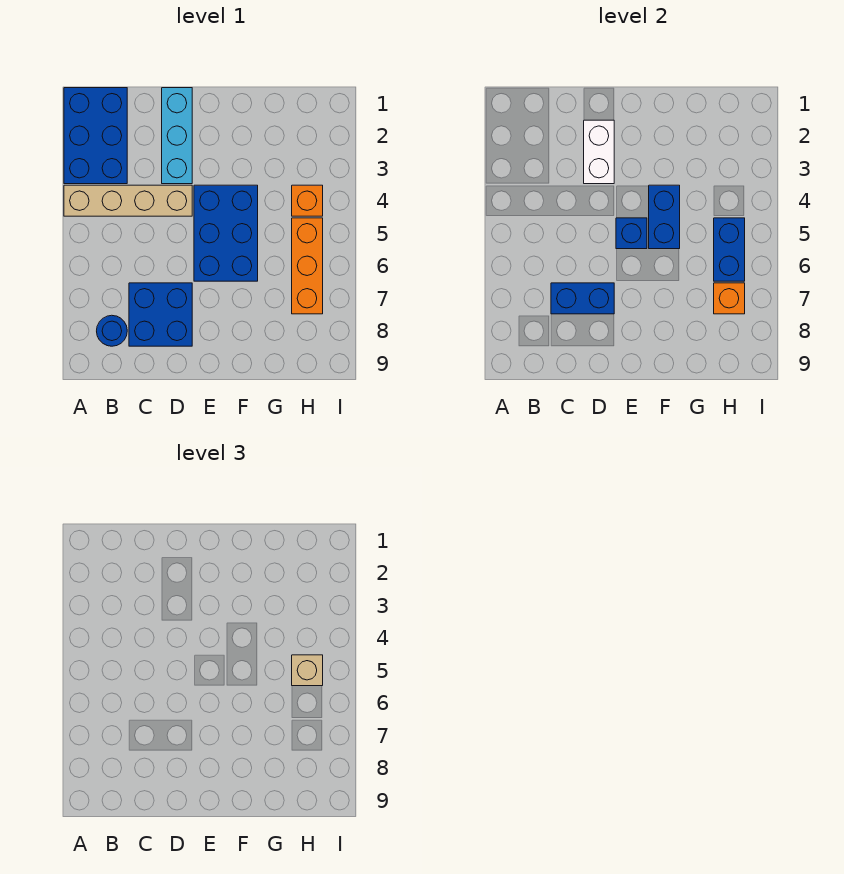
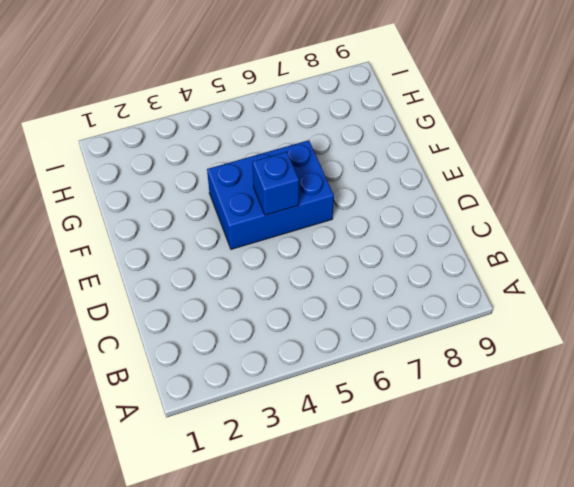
none -> blue brick A1:B3 level 1
none -> tan brick A4:D4 level 1
none -> blue round brick B8 level 1

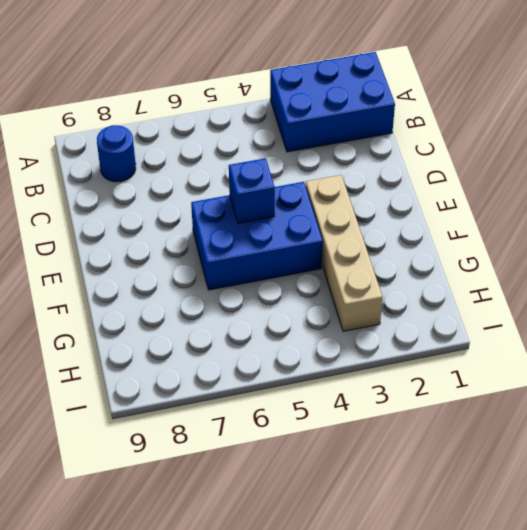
tan brick E3:H3 level 1 -> tan brick A4:D4 level 1
none -> blue brick C7:D8 level 1
none -> cyan brick D1:D3 level 1
none -> orange brick H4 level 1

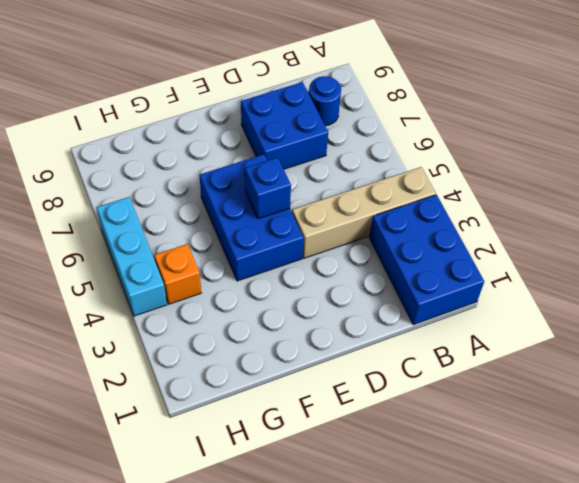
cyan brick I4:I6 level 1 -> cyan brick D1:D3 level 1
none -> orange brick H5:H7 level 1
none -> blue brick C7:D7 level 2
none -> white brick D2:D3 level 2

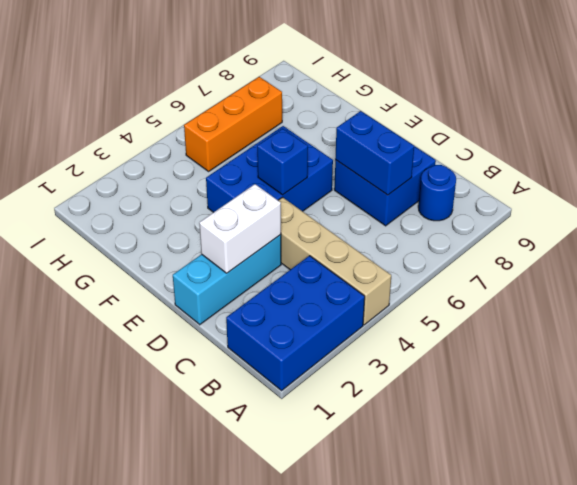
none -> orange brick H4 level 1
none -> blue brick F4:F5 level 2
none -> blue brick H5:H6 level 2

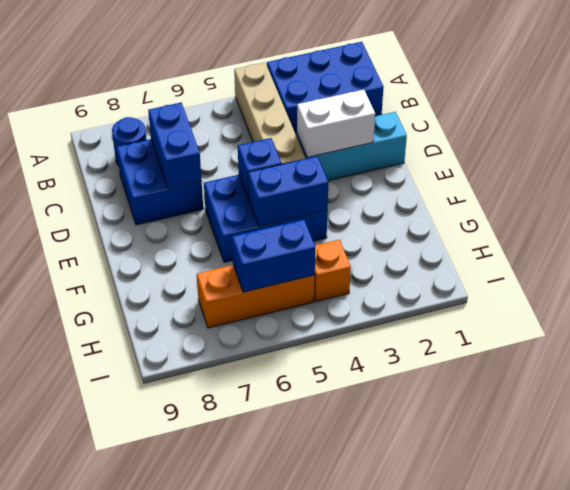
none -> orange brick H7 level 2
none -> tan brick H5 level 3

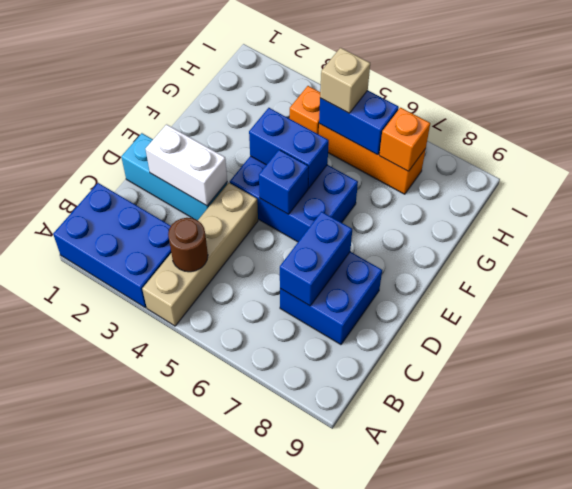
brown round brick B4 level 2 -> none
none -> blue round brick B8 level 1

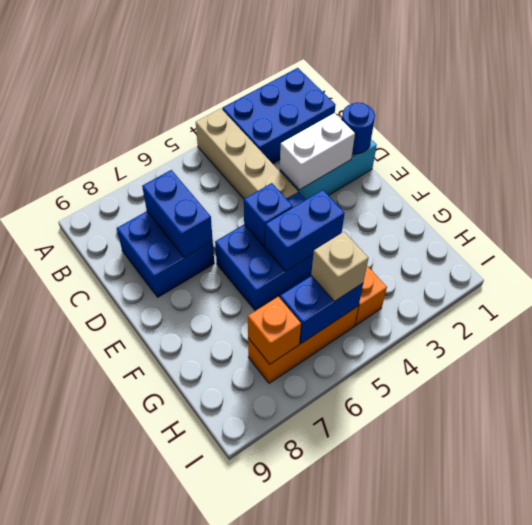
blue round brick D1 level 2 -> blue round brick B8 level 1

